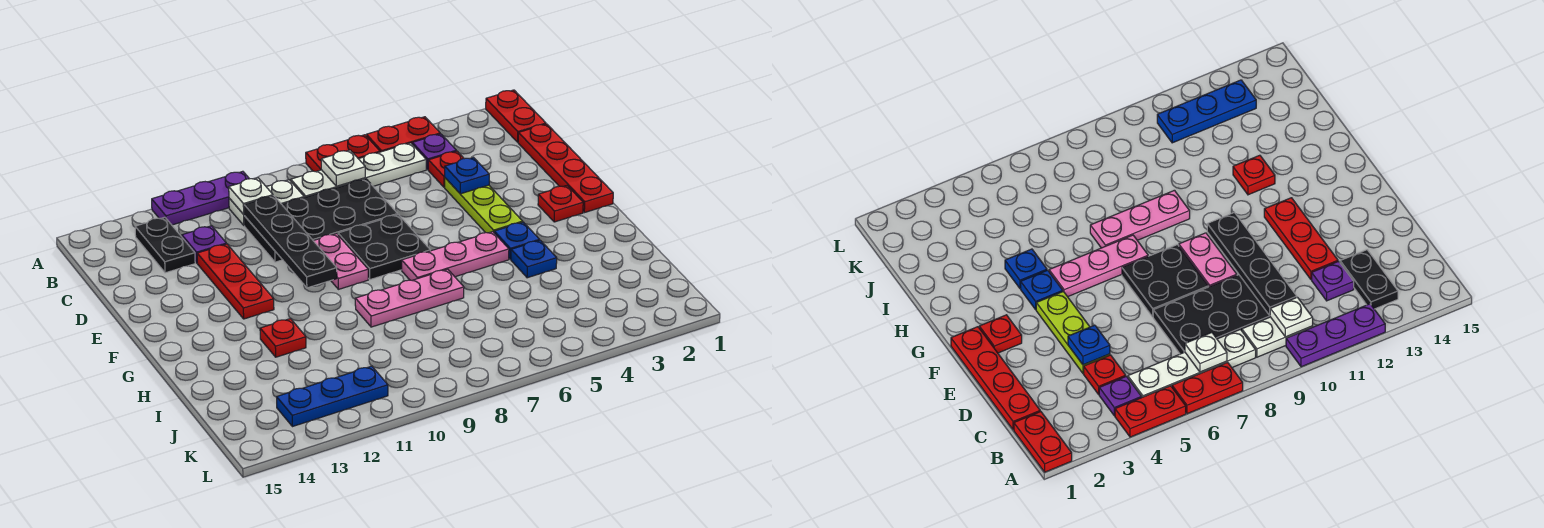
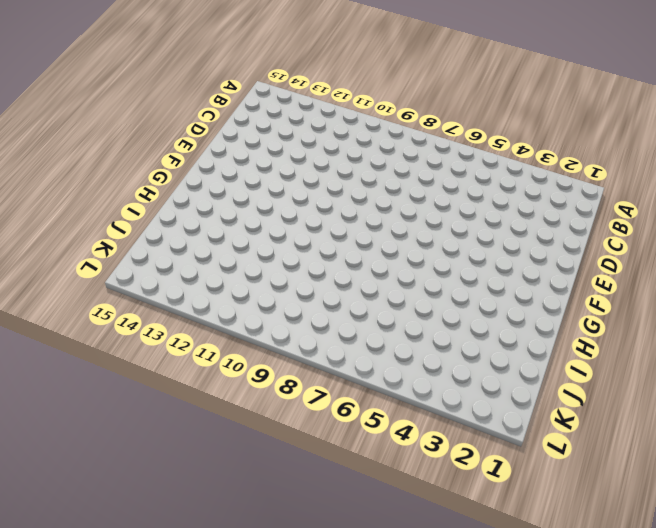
none -> red plate A1:B1 level 1
none -> red plate A4:A5 level 1
none -> red plate A6:A7 level 1

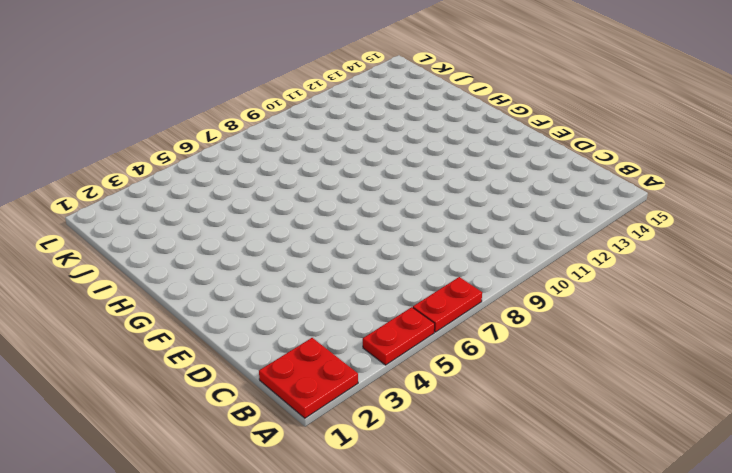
red plate A1:B2 level 1 -> red plate A1:B1 level 1
none -> purple plate A10:A12 level 1
none -> purple plate B4 level 1
none -> white plate B5:B8 level 1

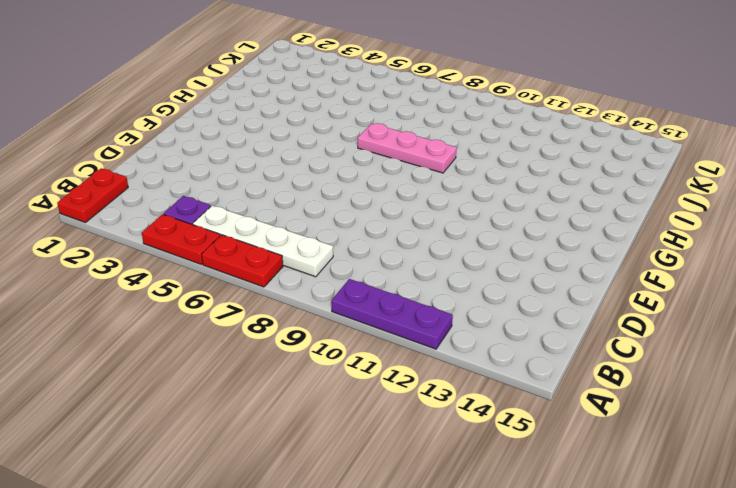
none -> white plate B9:B10 level 1
none -> black plate B13:C13 level 1
none -> red plate C1:F1 level 1

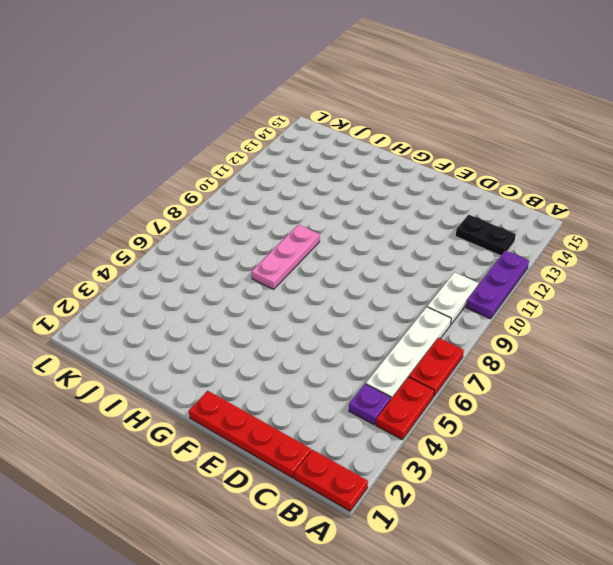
none -> red plate C4 level 1
none -> black plate C7:D10 level 1
none -> purple plate C12 level 1

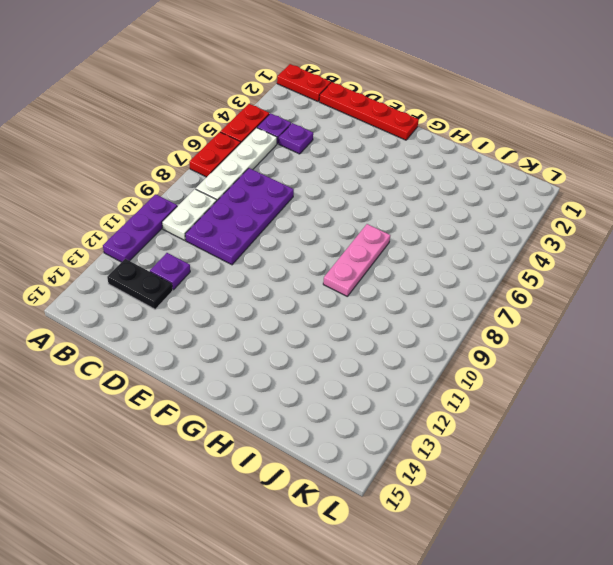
purple plate C4 level 1 -> red plate C4 level 1
purple plate C7:D10 level 1 -> black plate C7:D10 level 1
none -> lime plate D4:F4 level 1
none -> red plate D12:F12 level 1
none -> black plate E7:F8 level 1

